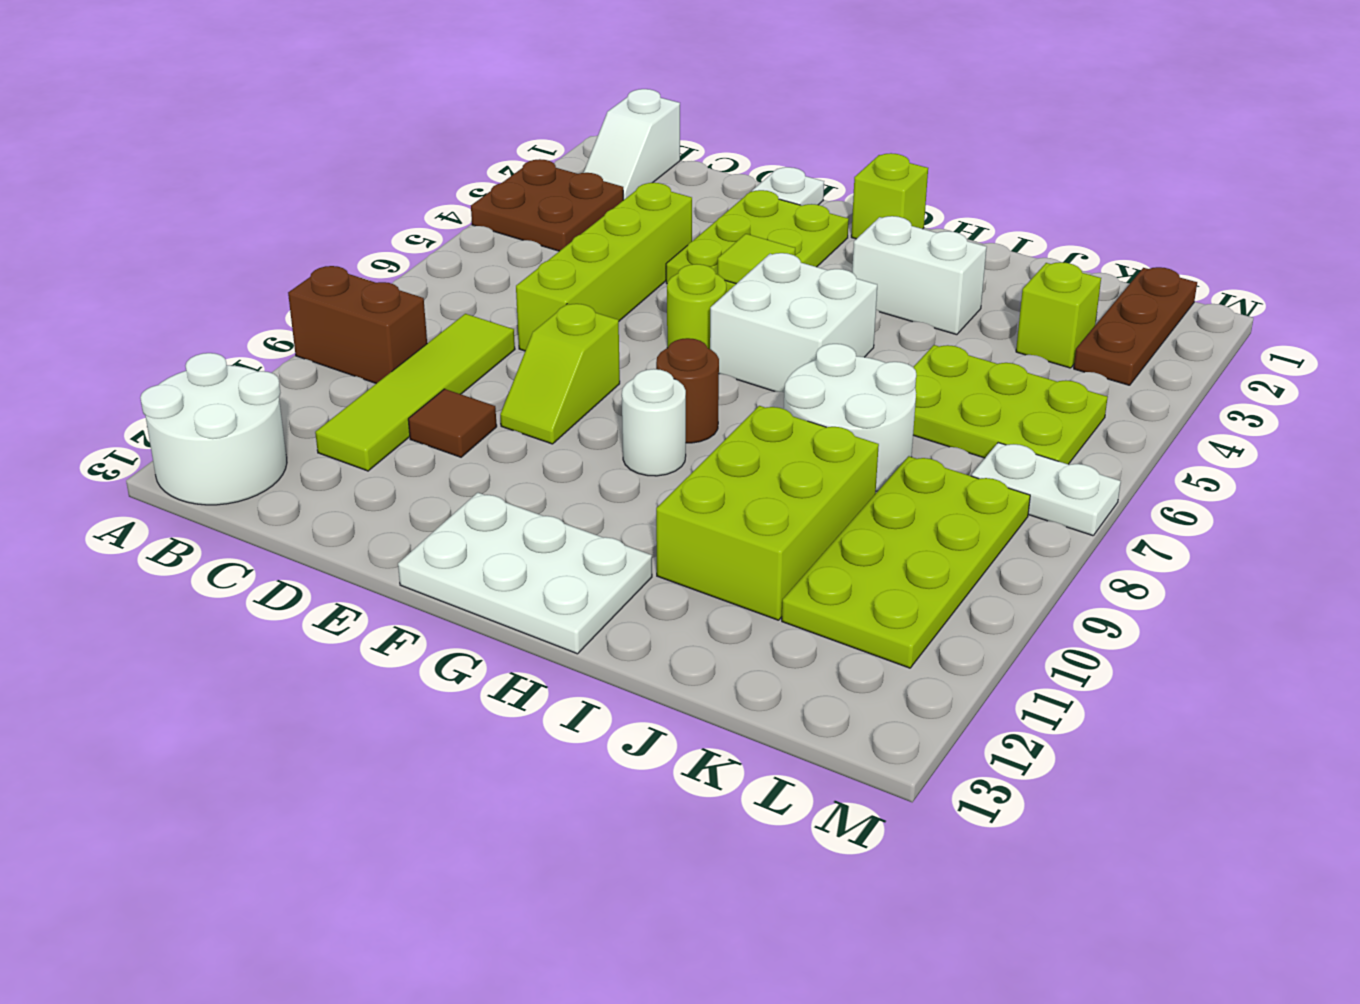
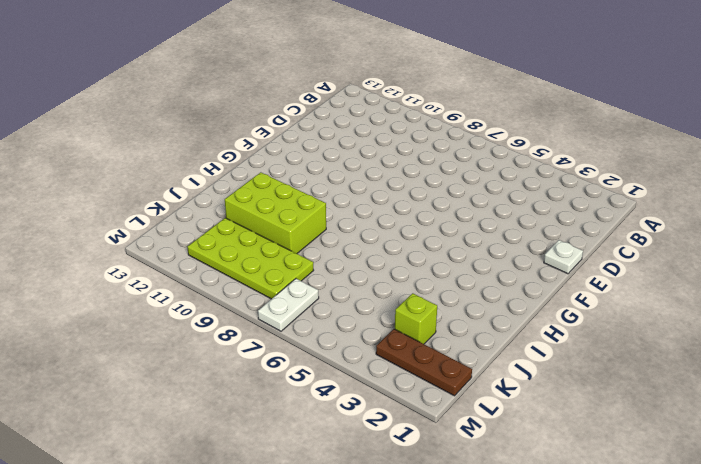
none -> brown plate A3:B4 level 1
none -> brown brick A9:B9 level 1
none -> white round brick A12:B13 level 1

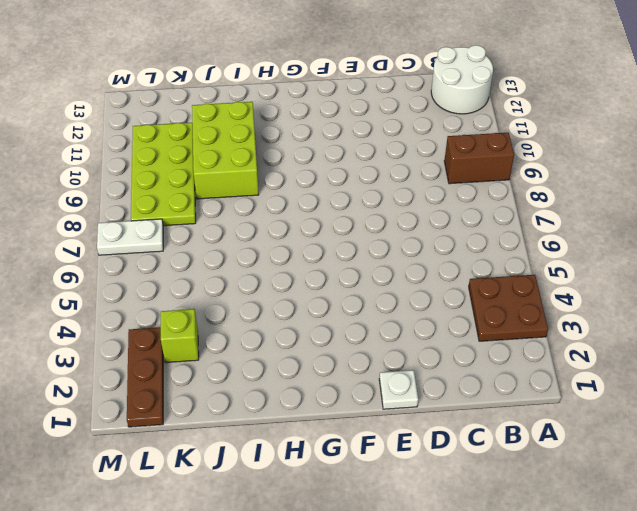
none -> white slope B1:B2 level 1 top 1
none -> lime tile C8:C11 level 1
none -> lime brick D4:D7 level 1

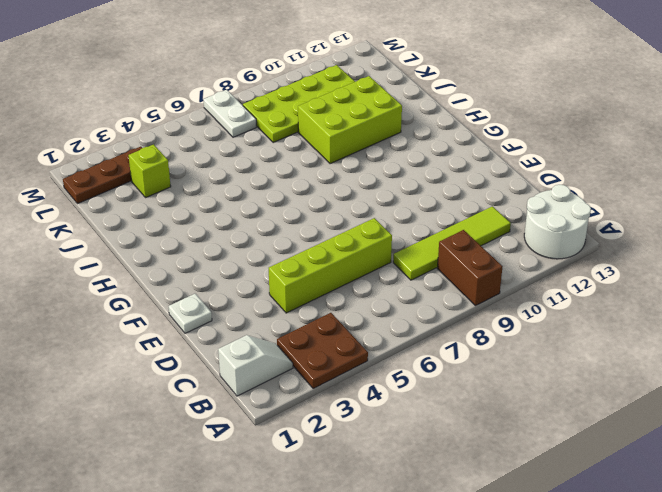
none -> brown tile D10 level 1
none -> lime plate E2:F4 level 1
none -> lime slope E8:E9 level 1 top 8

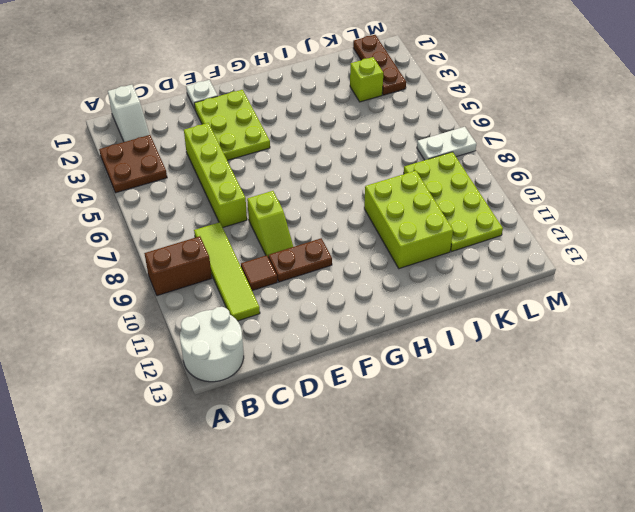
brown plate E10:F10 level 1 -> none
none -> lime round brick F6 level 1
none -> white plate F12:H13 level 1
none -> lime brick G1 level 1

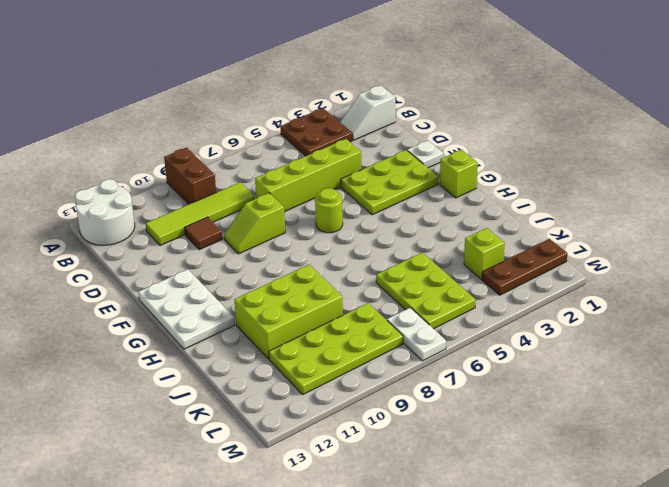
none -> white brick G5:H6 level 1
none -> brown round brick G8 level 1
none -> white round brick G9 level 1

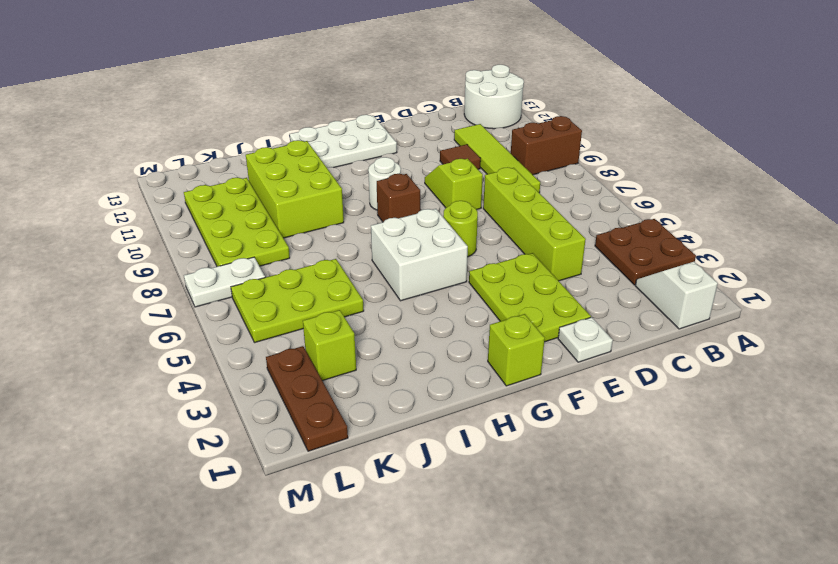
brown brick G8 level 1 -> brown round brick G8 level 1
none -> white brick H3:I3 level 1
none -> white round brick I7:J8 level 1
none -> lime tile F4 level 2

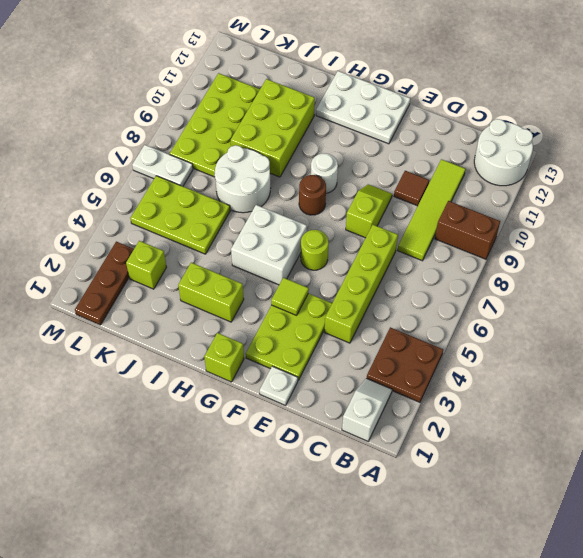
lime brick H3:I3 level 1 -> white brick H3:I3 level 1

